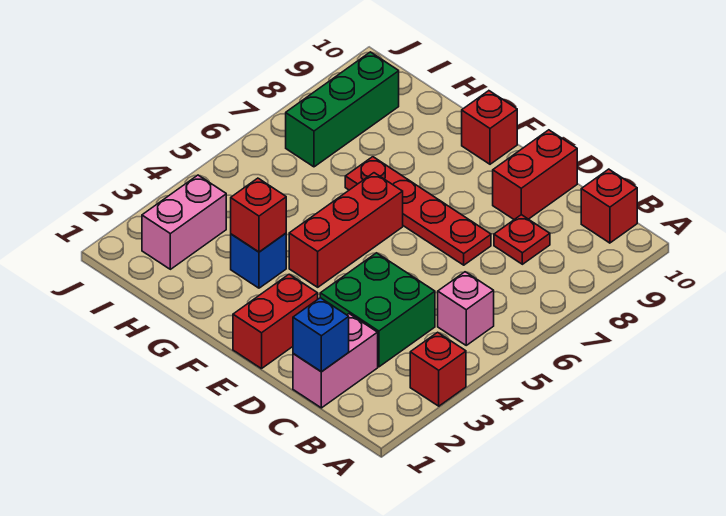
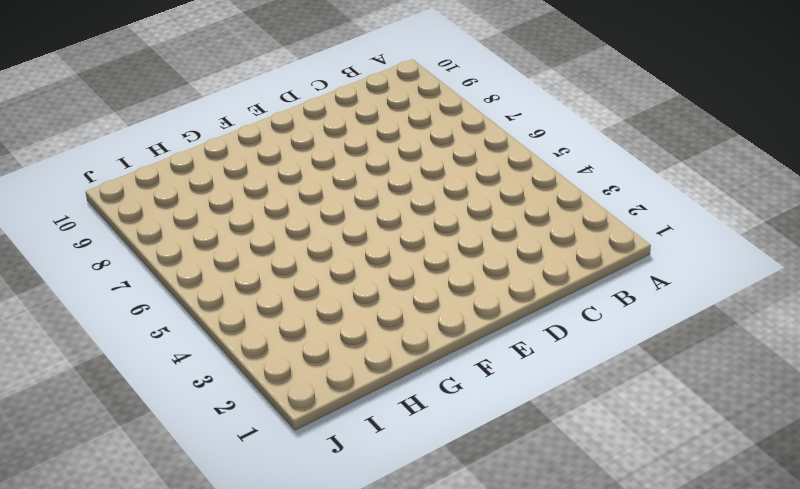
none -> red brick A3 level 1
none -> pink brick B5 level 1
none -> red brick B10 level 1

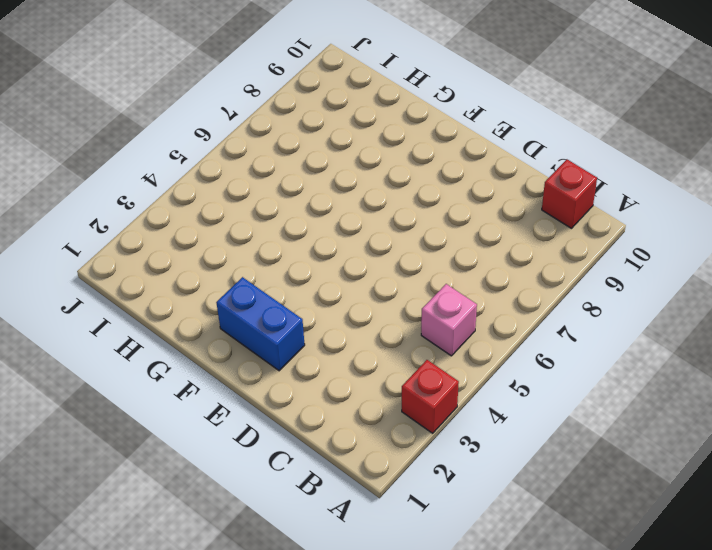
blue brick E2:F2 level 1 -> red brick E1:E2 level 1
none -> pink brick C1:C2 level 1
none -> green brick C3:D4 level 1
none -> red plate C8 level 1

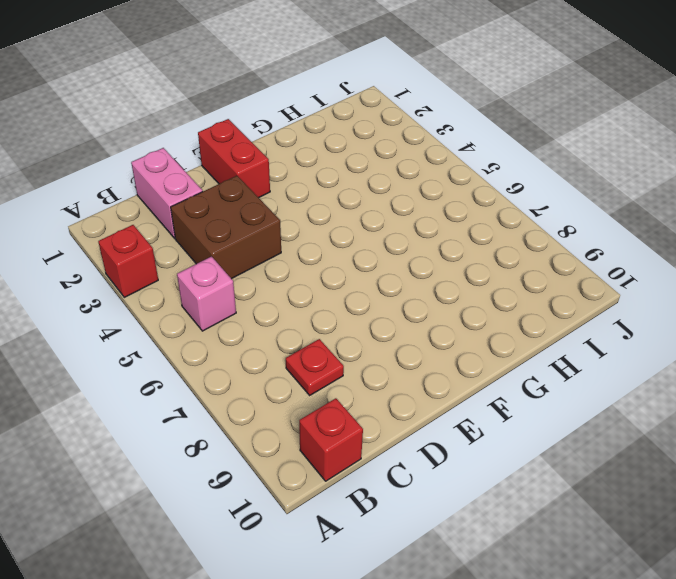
brown brick C3:D4 level 1 -> green brick C3:D4 level 1
none -> red plate D7:G7 level 1
none -> red brick D9:D10 level 1
none -> red brick F4:F6 level 1

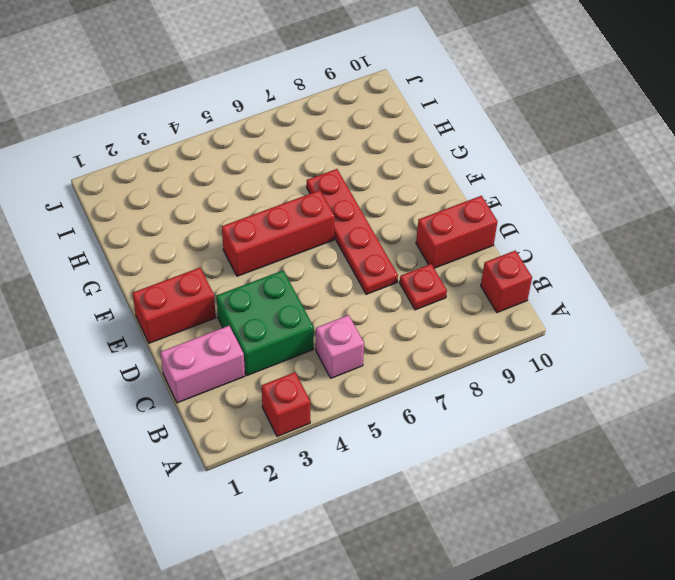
none -> red brick F10 level 1
none -> blue brick G3 level 1
none -> pink brick I2:I3 level 1

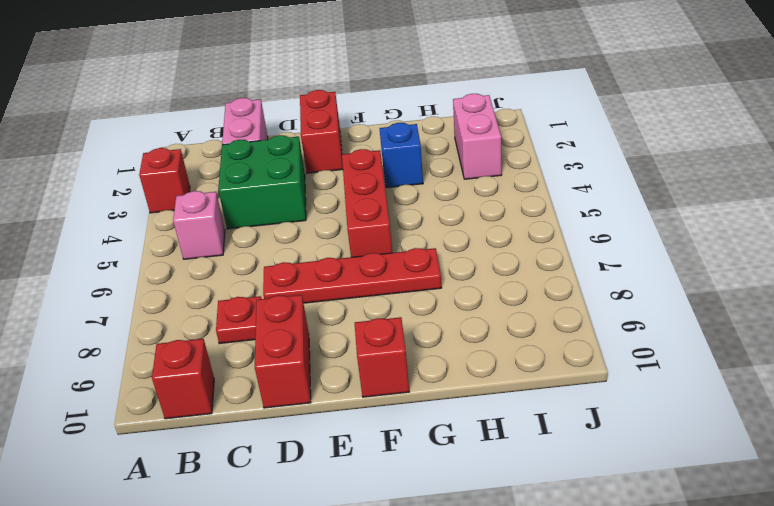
none -> green brick I7:I9 level 1
none -> blue brick C1 level 2
none -> red brick G3 level 2

